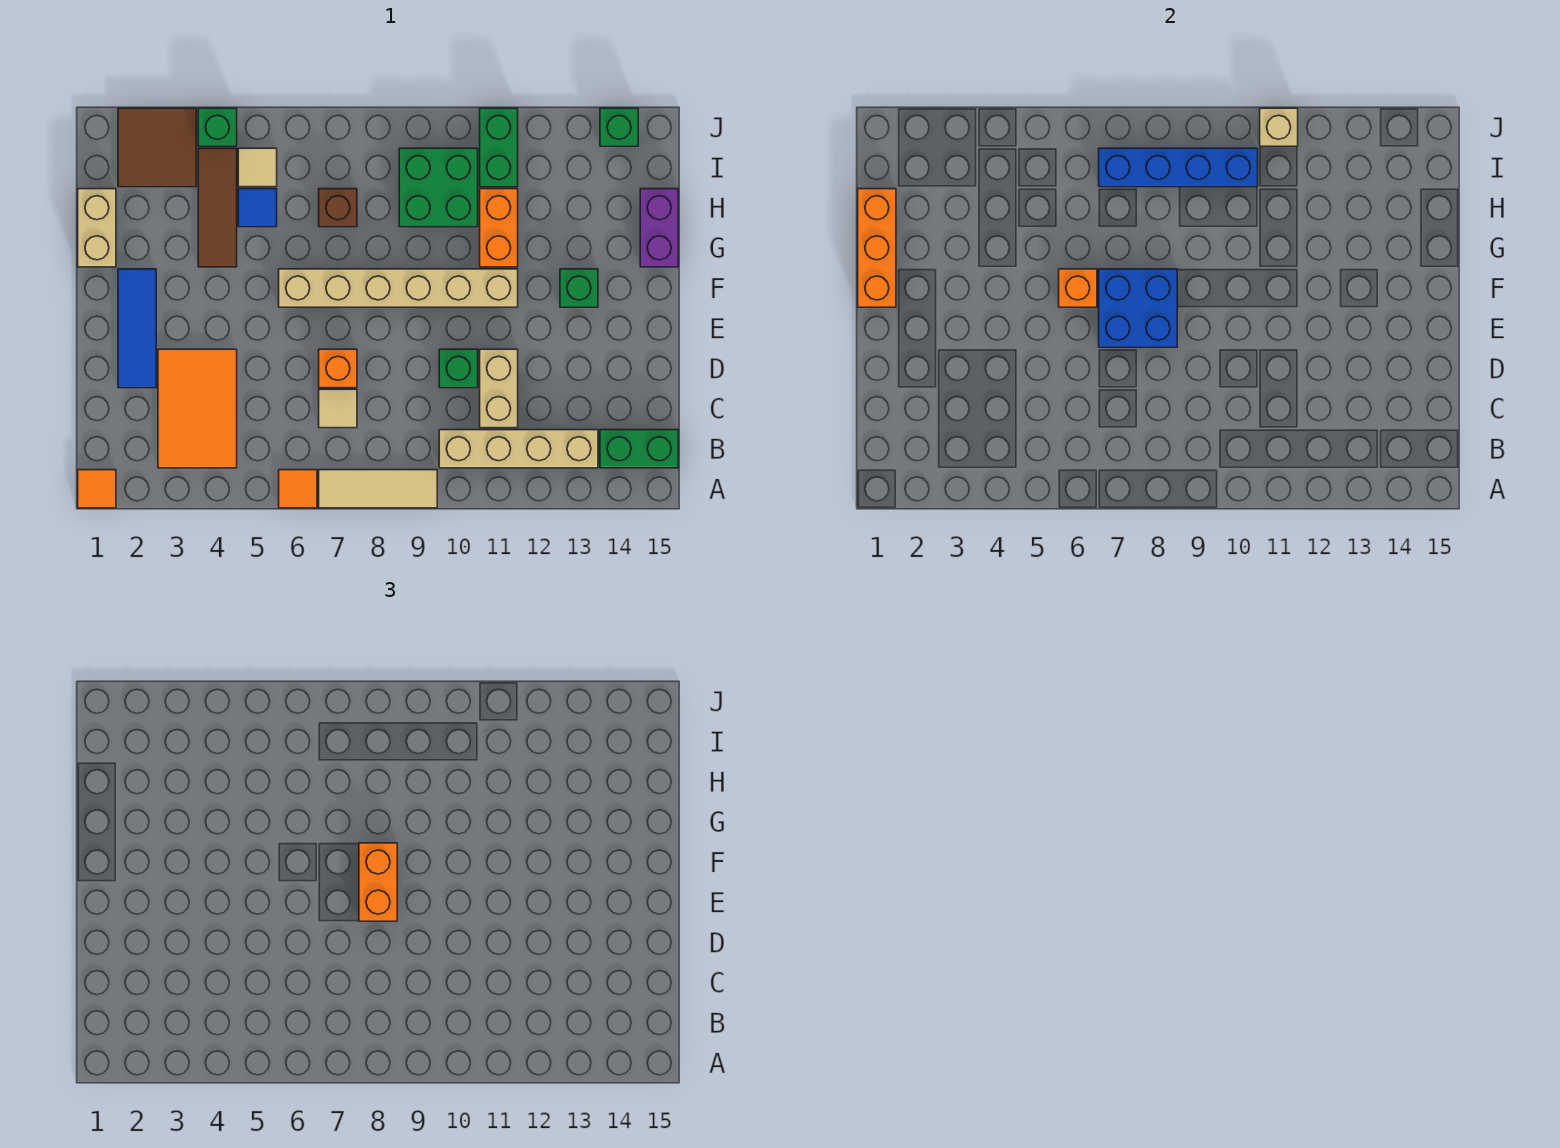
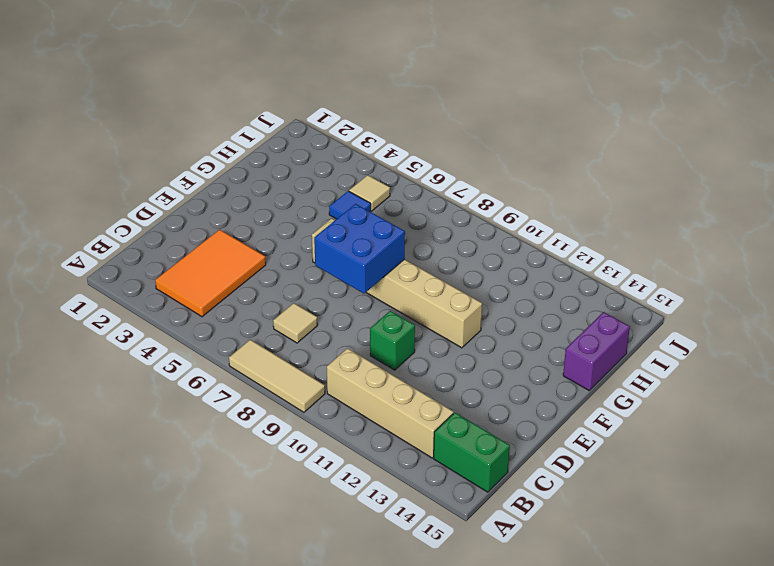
none -> orange tile A1 level 1
none -> orange tile A6 level 1
none -> tan brick C11:D11 level 1
none -> blue tile D2:F2 level 1

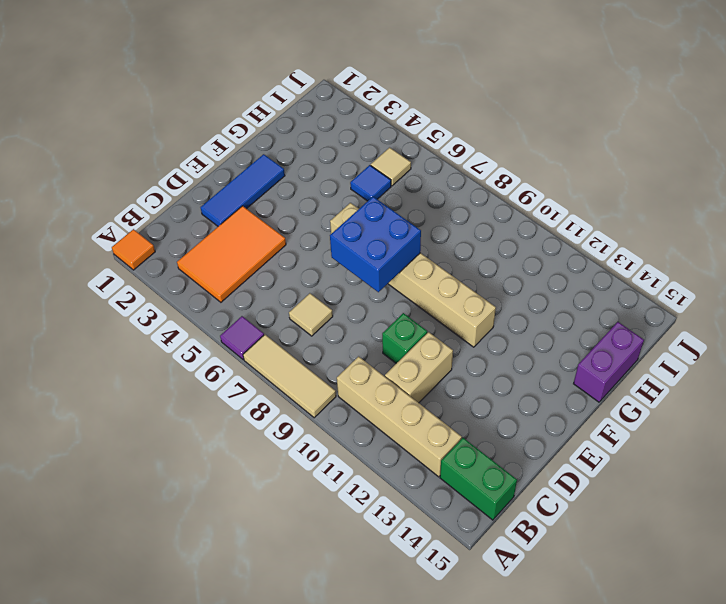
purple tile A6 level 1 -> orange tile A6 level 1
none -> orange brick D7 level 1
none -> green brick F13 level 1
none -> tan brick G1:H1 level 1
none -> brown tile G4:I4 level 1

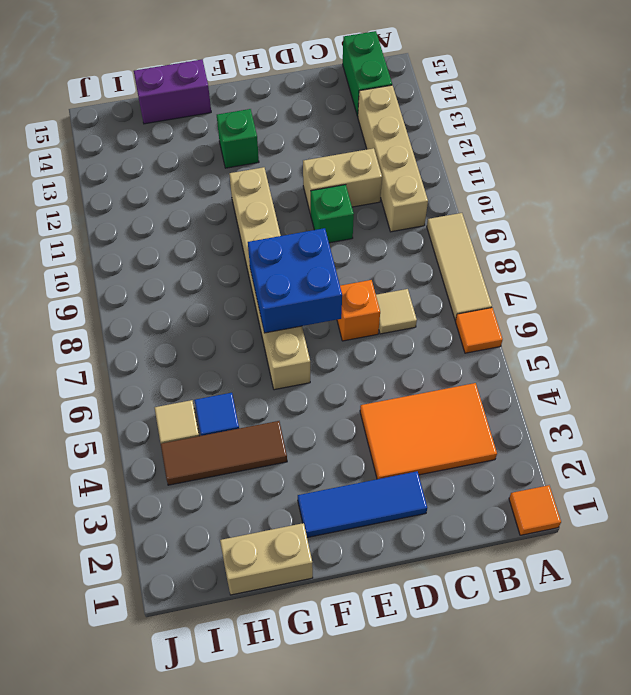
none -> orange brick G11:H11 level 1
none -> brown brick H7 level 1
none -> green brick H9:I10 level 1
none -> brown tile I2:J3 level 1

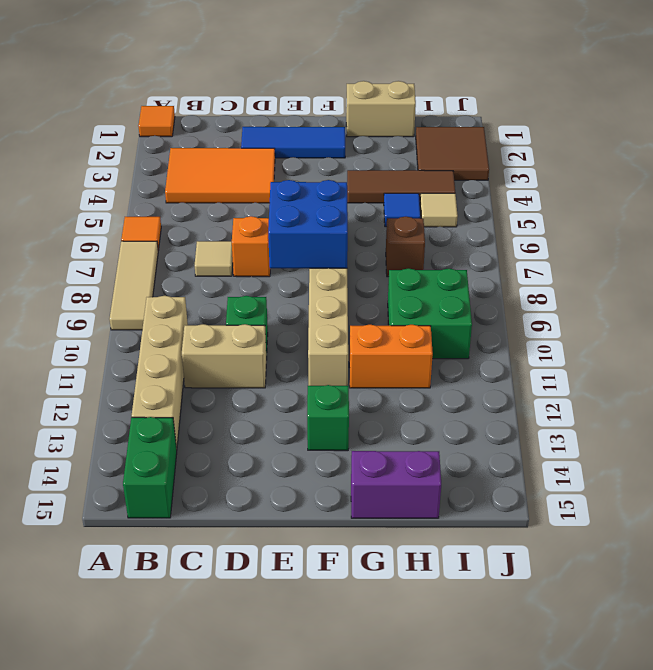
none -> green brick I11:J11 level 1
none -> green brick J4 level 1
none -> green brick J14 level 1
none -> orange brick F1:H1 level 2

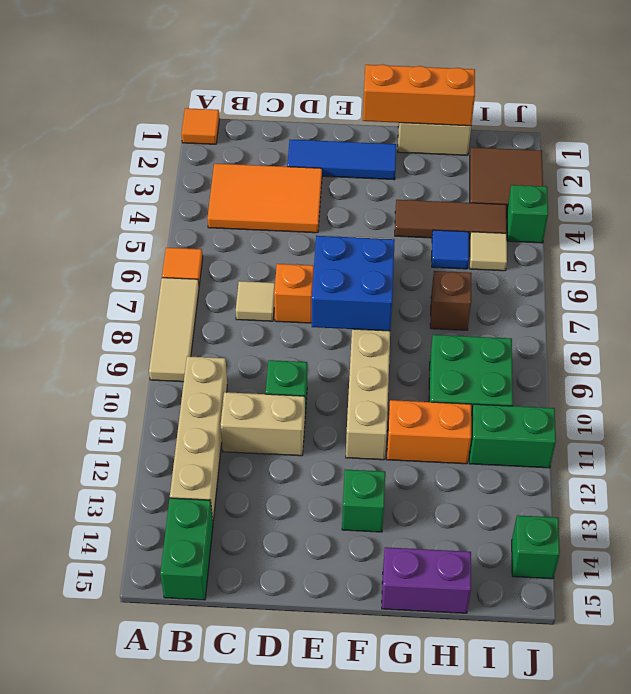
none -> orange brick F6 level 2
none -> blue brick I7:I10 level 2
none -> tan brick J11 level 2
none -> orange brick E8:F8 level 3

